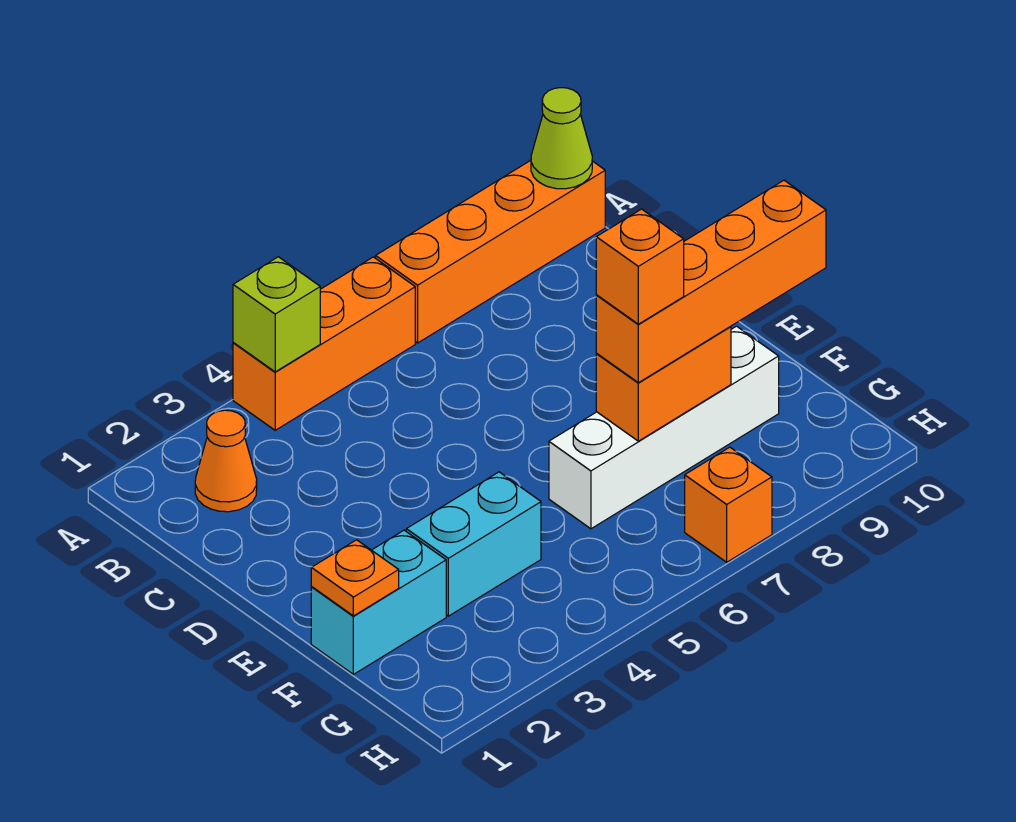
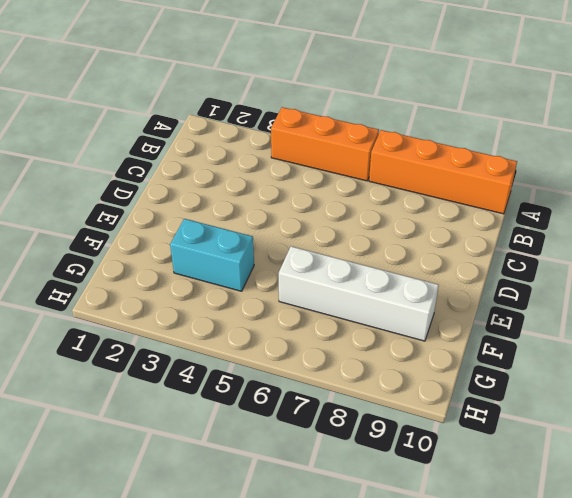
none -> orange cone B2 level 1
none -> cyan brick F1:F2 level 1
none -> orange brick H7 level 1

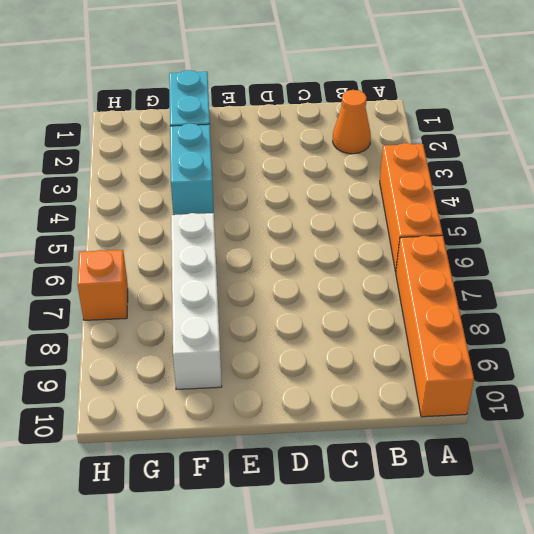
none -> lime brick A4 level 2
none -> lime cone A10 level 2
none -> orange plate F1 level 2

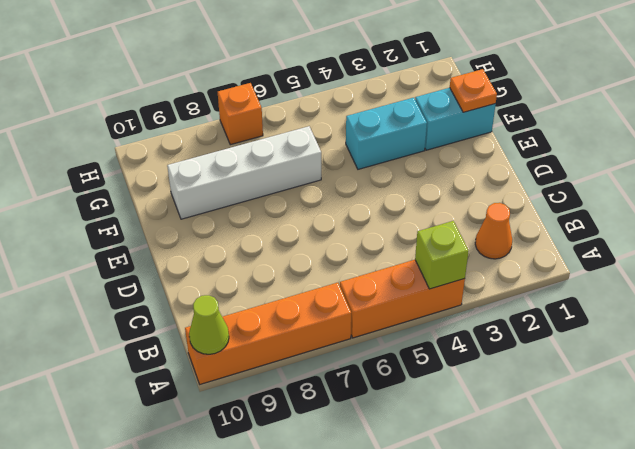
none -> orange brick F7:F8 level 2
none -> orange brick F7:F10 level 3
none -> orange brick F7 level 4

